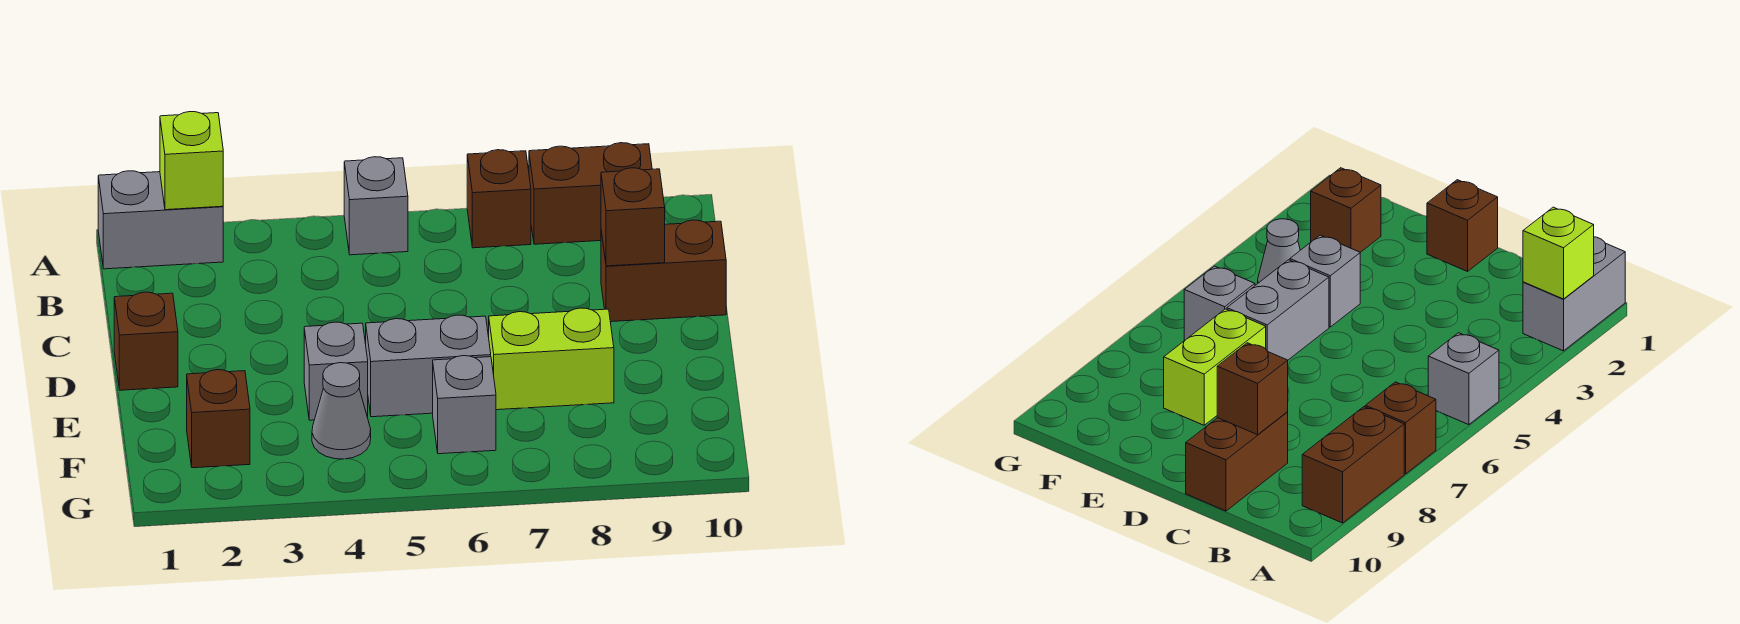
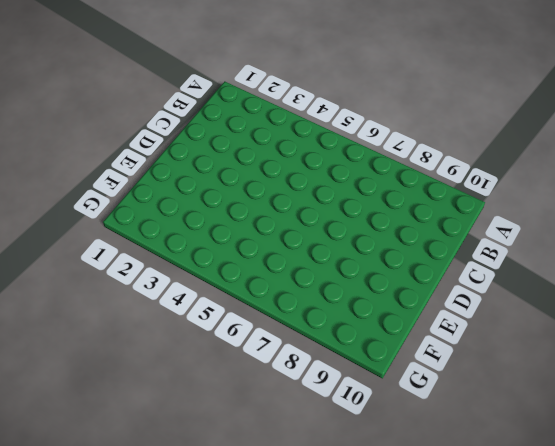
none -> grey brick A1:A2 level 1
none -> grey brick A5 level 1
none -> brown brick A7 level 1

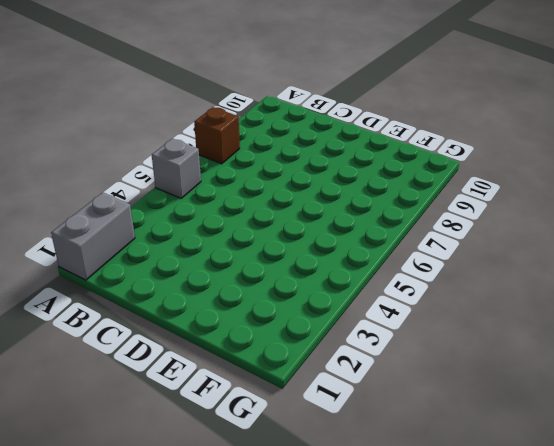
none -> brown brick A8:A9 level 1
none -> brown brick C9:C10 level 1
none -> brown brick D1 level 1

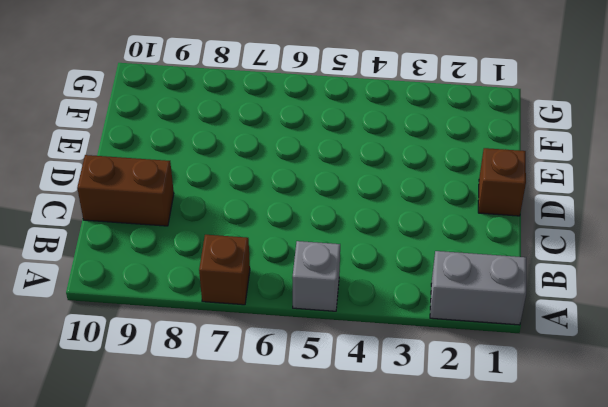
none -> brown brick A8:A9 level 1
none -> grey brick E4 level 1
none -> grey brick E5:E6 level 1

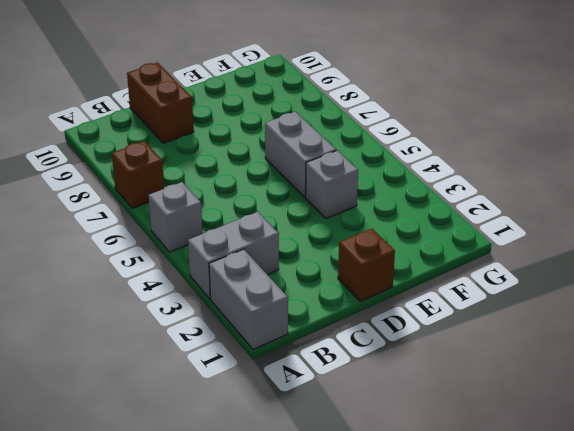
grey brick A3:B3 level 1 -> none
none -> brown brick A8:A9 level 1
none -> lime brick E7:E8 level 1
none -> brown brick F2 level 1

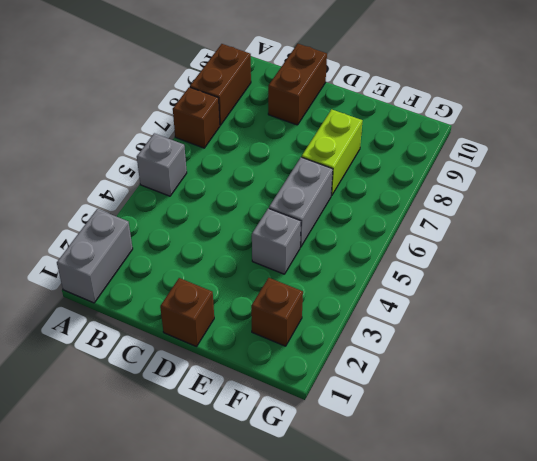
none -> grey cone F4 level 1
none -> grey brick F6 level 1
none -> lime brick A2 level 2

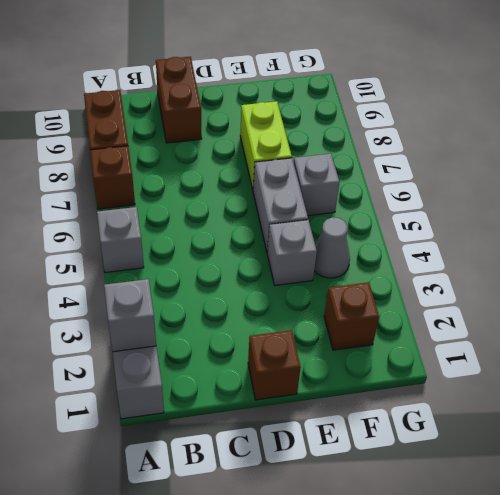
grey brick A2 level 2 -> lime brick A2 level 2
none -> brown brick C9 level 2

